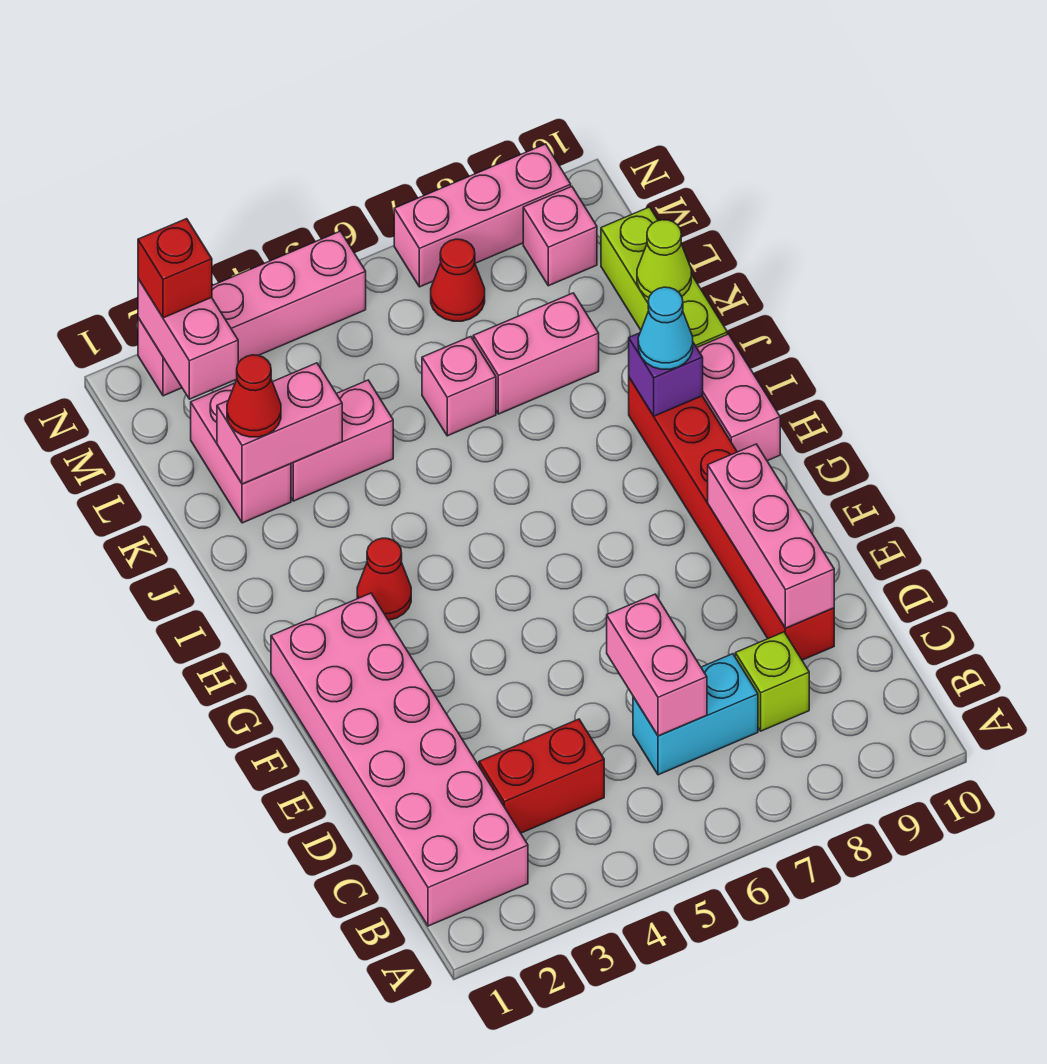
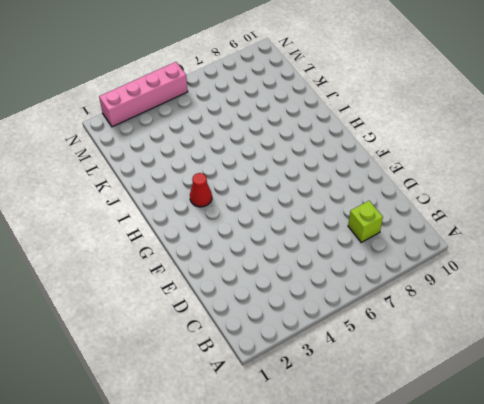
none -> pink brick B1:G2 level 1
none -> red brick C3:C4 level 1
none -> cyan brick C6:C7 level 1

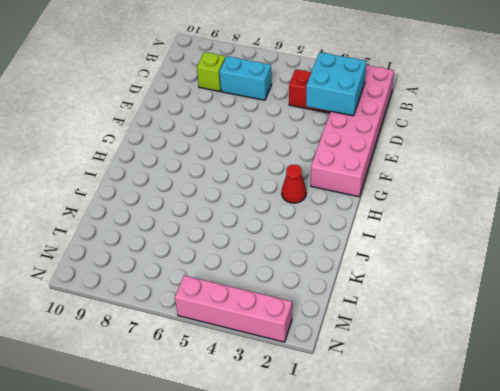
cyan brick C2:D3 level 2 -> none
none -> red brick D9:I9 level 1
none -> pink brick H10:I10 level 1
none -> lime brick J10:L10 level 1

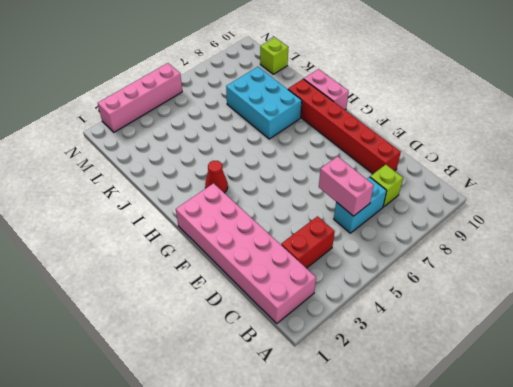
cyan brick I7:K8 level 1 -> pink brick K7:K8 level 1
lime brick L10 level 1 -> lime brick J10:L10 level 1
none -> pink brick K2:L2 level 1
none -> pink brick K3:K4 level 1
none -> pink brick K6 level 1

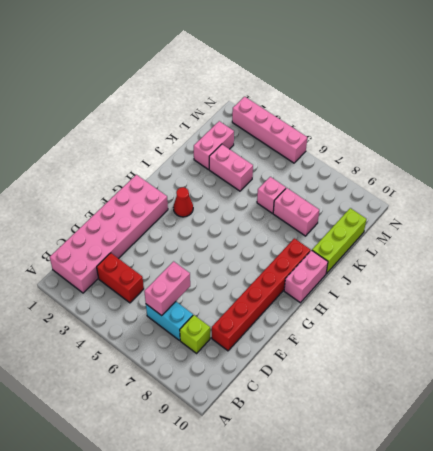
none -> red cone M7 level 1
none -> pink brick M9 level 1
none -> pink brick N7:N9 level 1

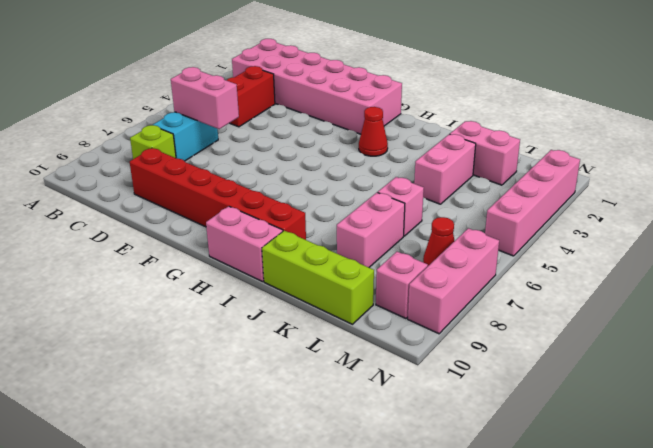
none -> pink brick D9:F9 level 2
none -> purple brick I9 level 2
none -> pink brick K2:K3 level 2

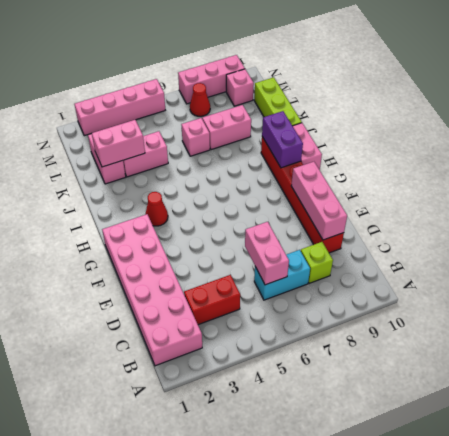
purple brick H9:I9 level 2 -> purple brick I9 level 2
none -> lime cone K10 level 2
none -> pink brick M2:N2 level 2
none -> cyan cone I9 level 3

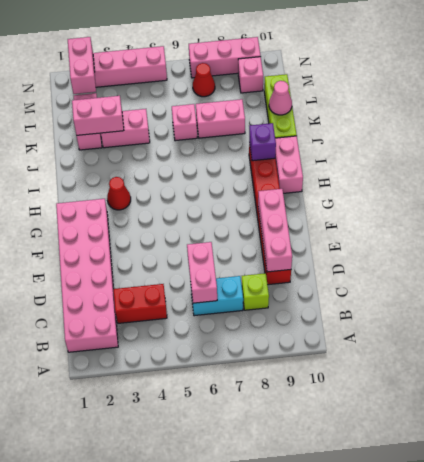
pink cone K10 level 2 -> lime cone K10 level 2
none -> cyan cone I9 level 3
none -> red cone K2 level 3
none -> red brick N2 level 3

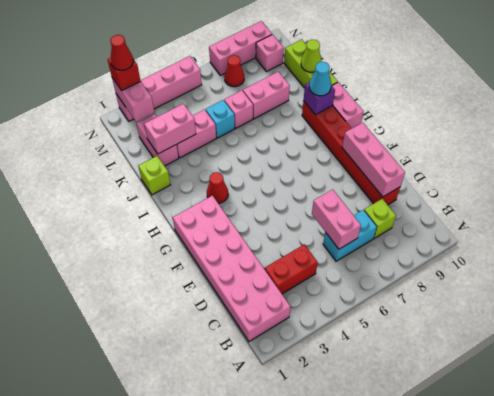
lime brick J1 level 1 -> none
cyan brick K5 level 1 -> none
red cone N2 level 4 -> red cone K2 level 3

